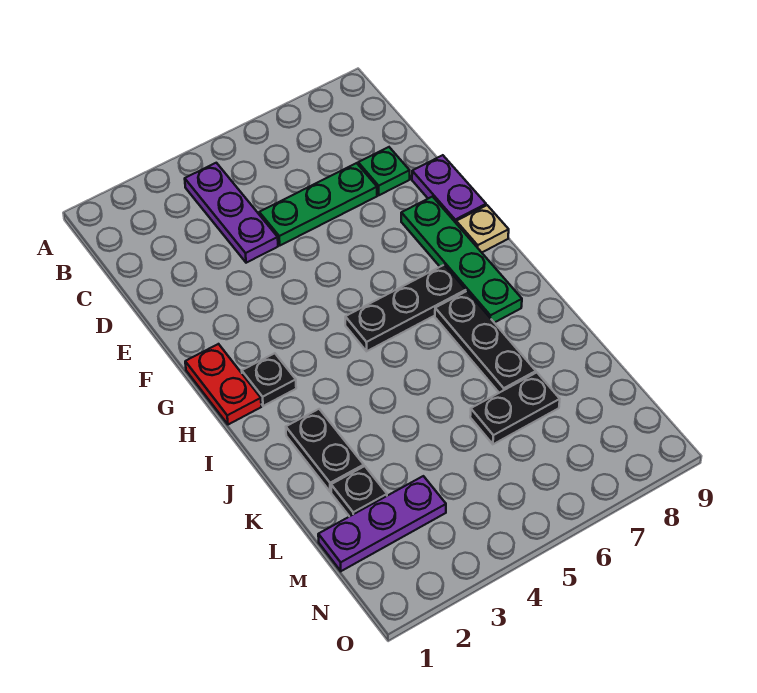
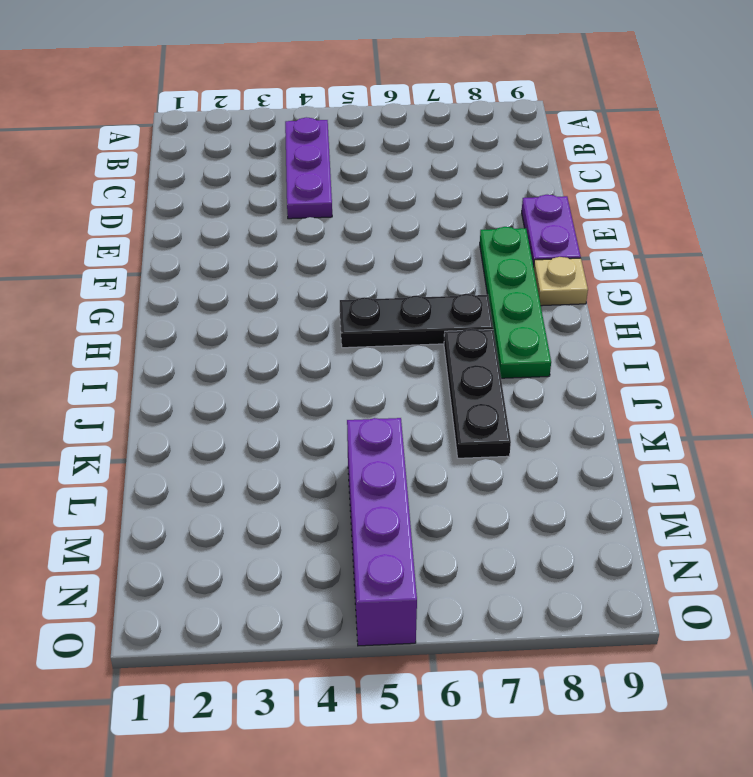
purple brick L5:O5 level 1 -> none
none -> green plate D5:D7 level 1
none -> green plate D8 level 1
none -> red plate G1:H1 level 1

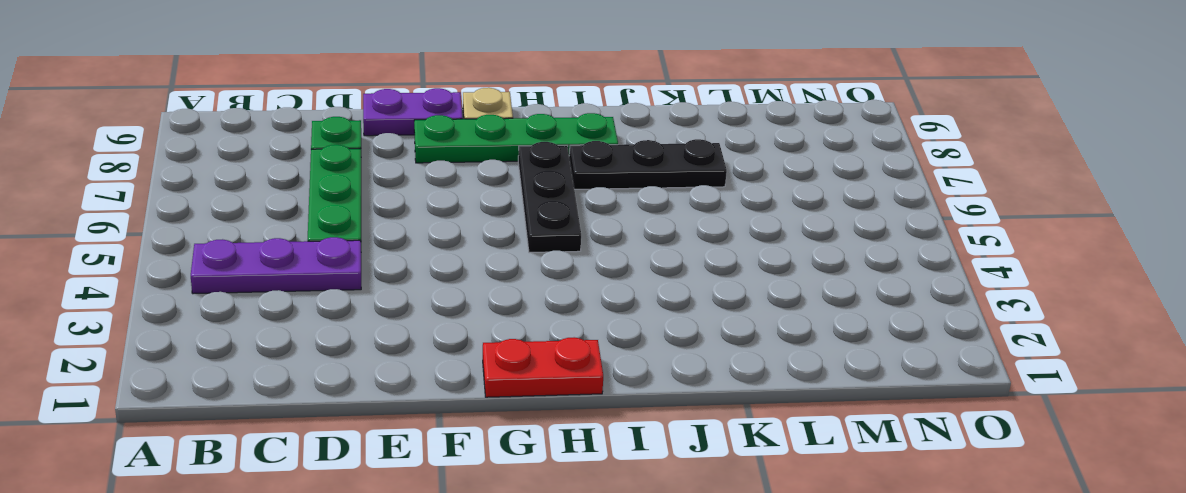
none -> black plate H2 level 1
none -> black plate J2:K2 level 1
none -> black plate L2 level 1

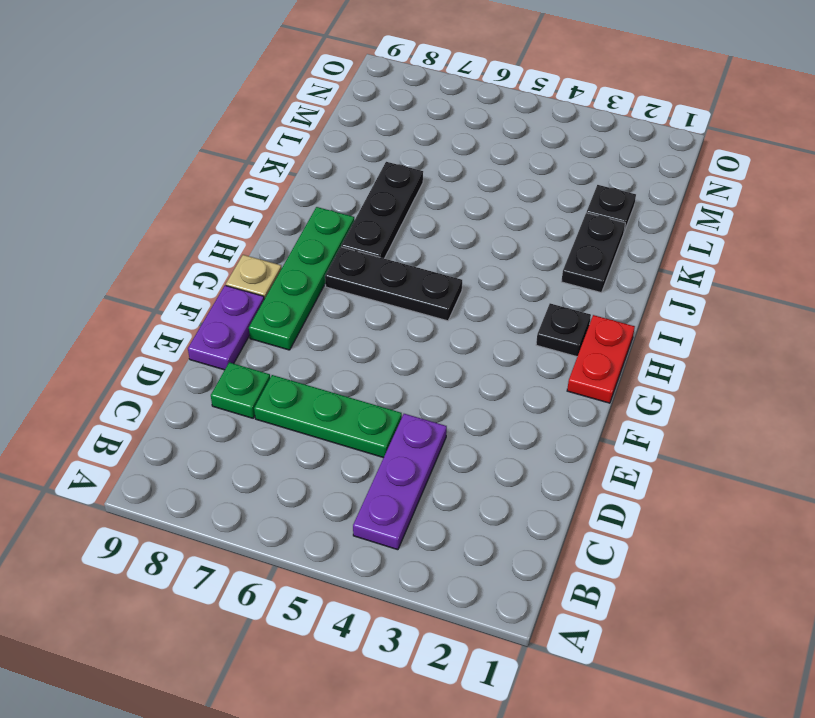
none -> black plate L6:L7 level 1
none -> purple plate M1:M3 level 1

